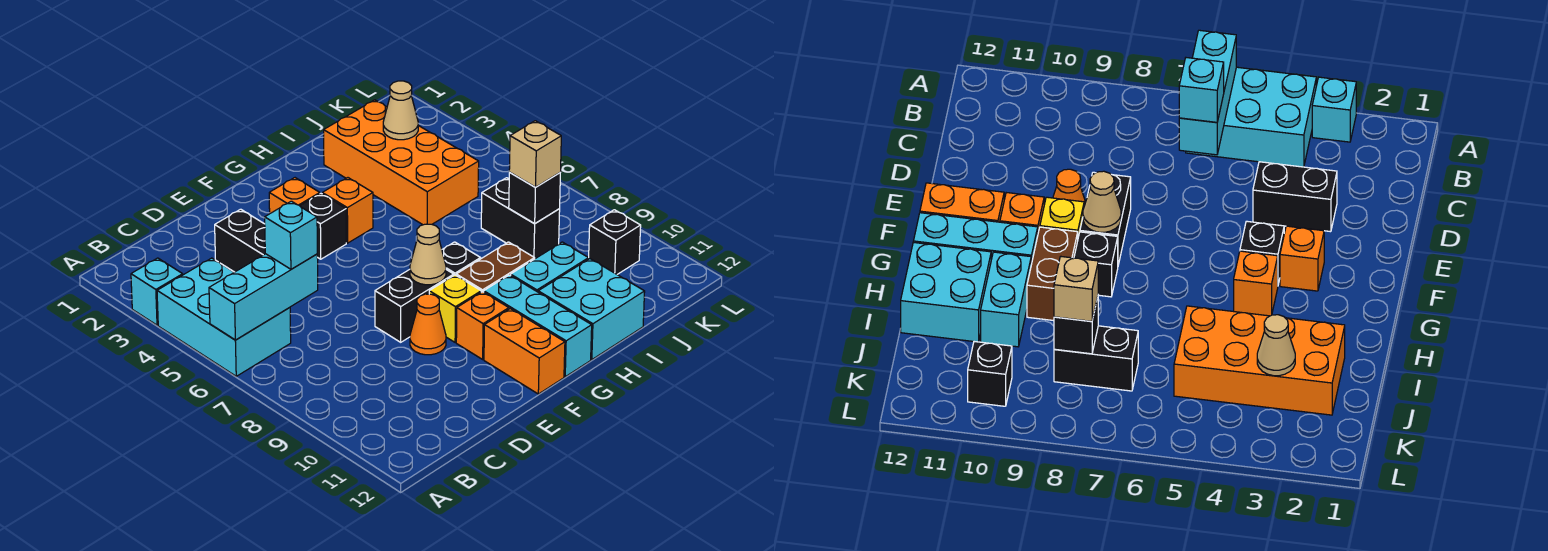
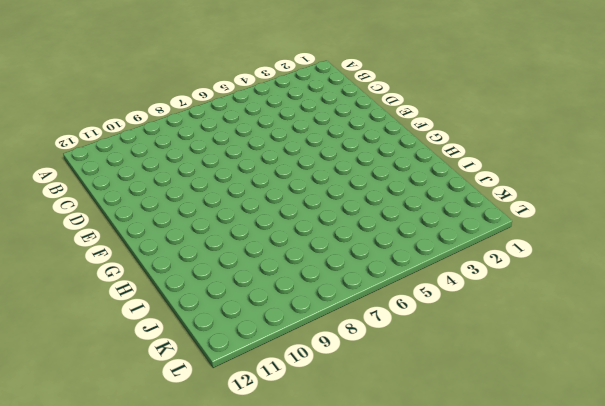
none -> cyan brick A3 level 1
none -> cyan brick A4:B6 level 1
none -> black brick D3:D4 level 1

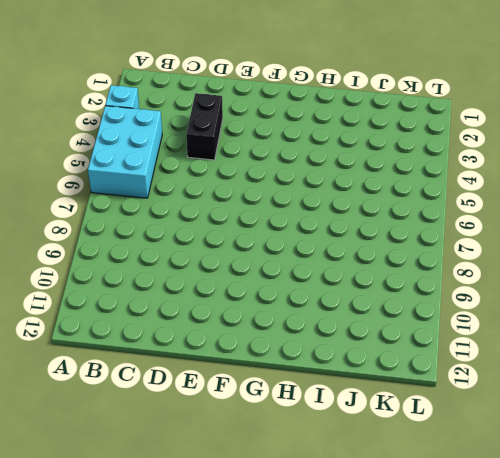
none -> black brick E8:F8 level 1
none -> orange cone E9 level 1
none -> orange brick F3 level 1

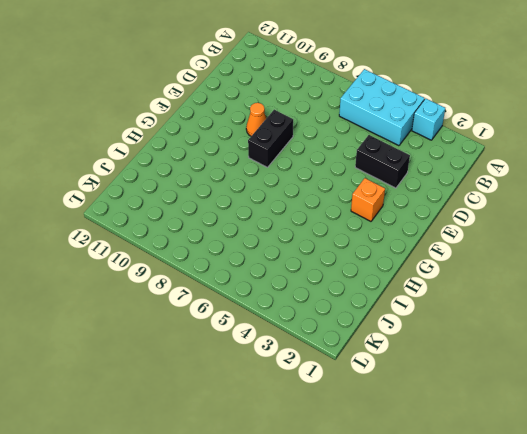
none -> black brick F4 level 1
none -> yellow brick F9 level 1
none -> orange brick F10 level 1

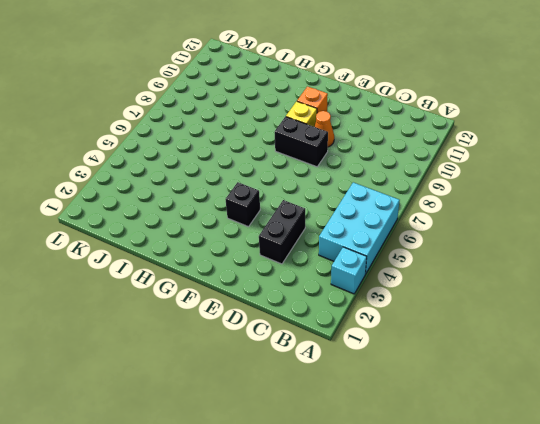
none -> orange brick F3 level 1
none -> orange brick F11:F12 level 1
none -> orange brick G4 level 1

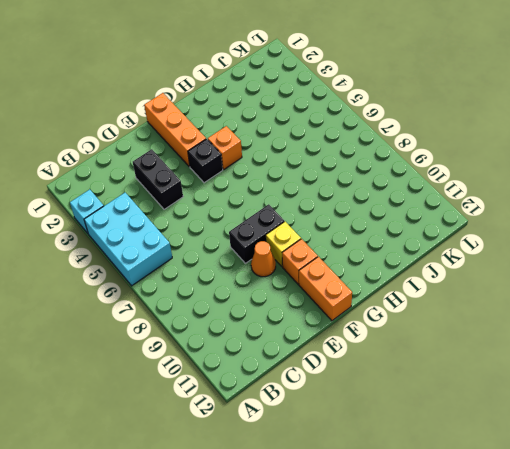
orange brick F1:F3 level 1 -> orange brick F3 level 1
none -> black brick G8 level 1
none -> brown brick G9:H9 level 1
none -> cyan brick G10:G12 level 1

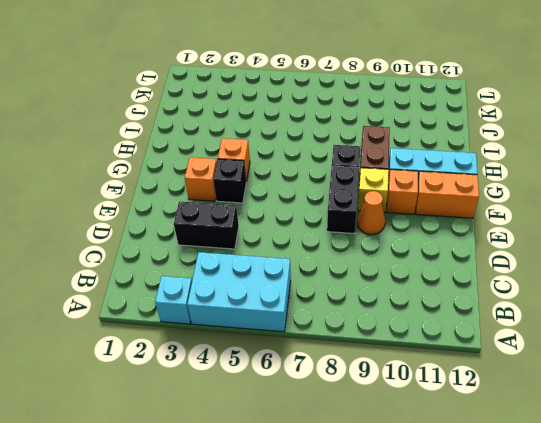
none -> cyan brick H10:I10 level 1
none -> cyan brick H11:I12 level 1
none -> orange brick I2:J5 level 1

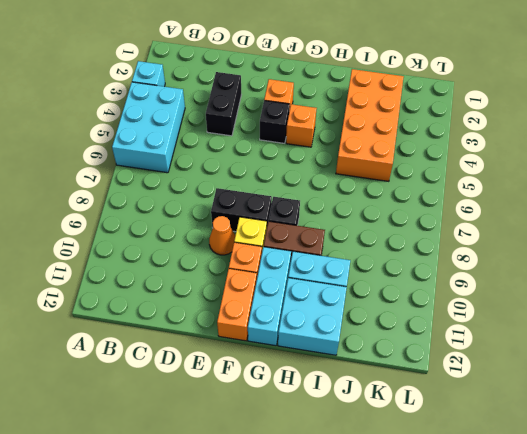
none -> black brick J7:J8 level 1
none -> black brick K10 level 1
none -> cyan brick A6:C6 level 2

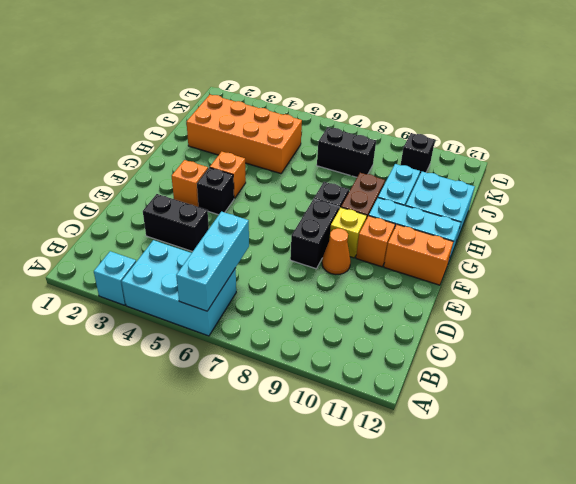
none -> tan cone F8 level 2
none -> tan cone J3 level 2
none -> black brick J8 level 2

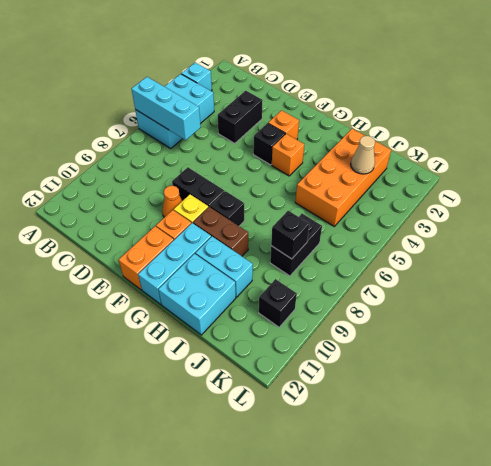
none -> tan cone F8 level 2
none -> cyan brick C6 level 3
none -> tan brick J8 level 3

